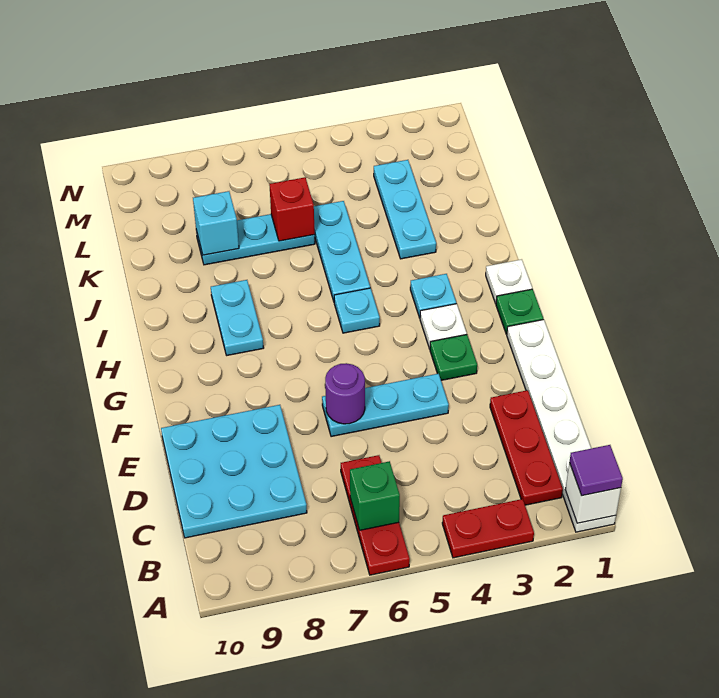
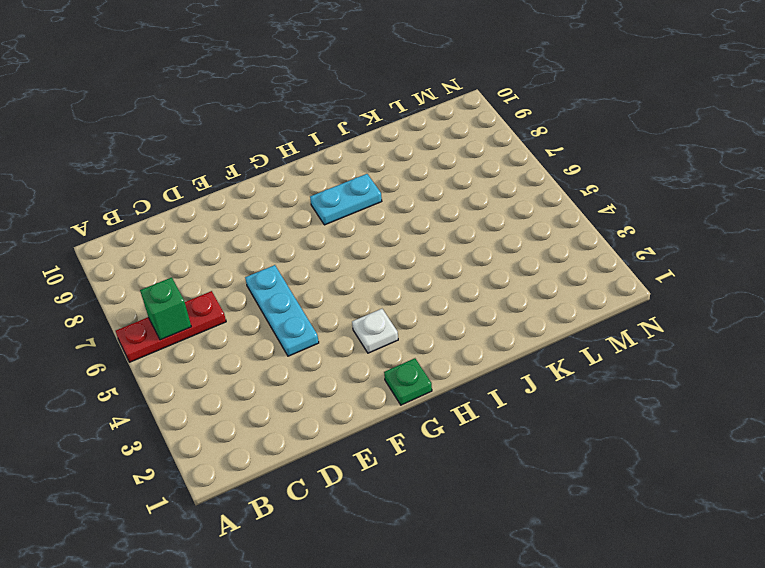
none -> white plate A1:F1 level 1
none -> red plate A3:A4 level 1
none -> red plate B2:D2 level 1

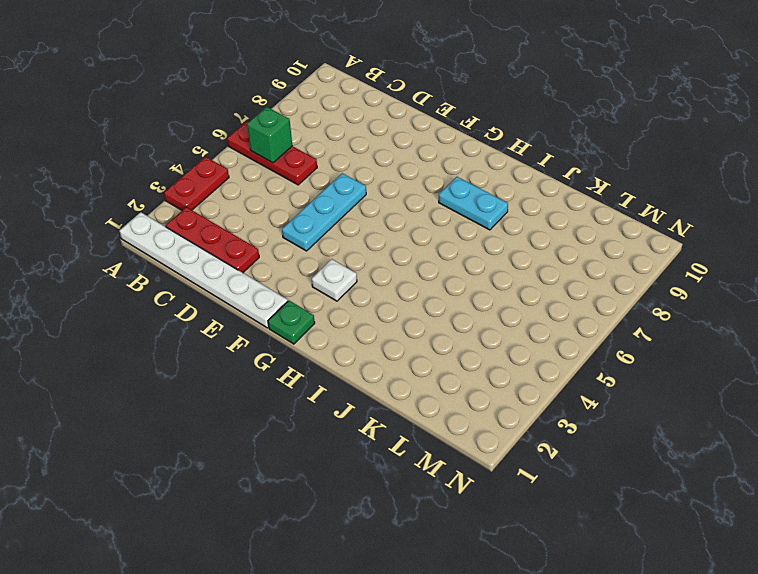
none -> cyan plate C8:E10 level 1
none -> green plate F3 level 1
none -> white plate H1 level 1

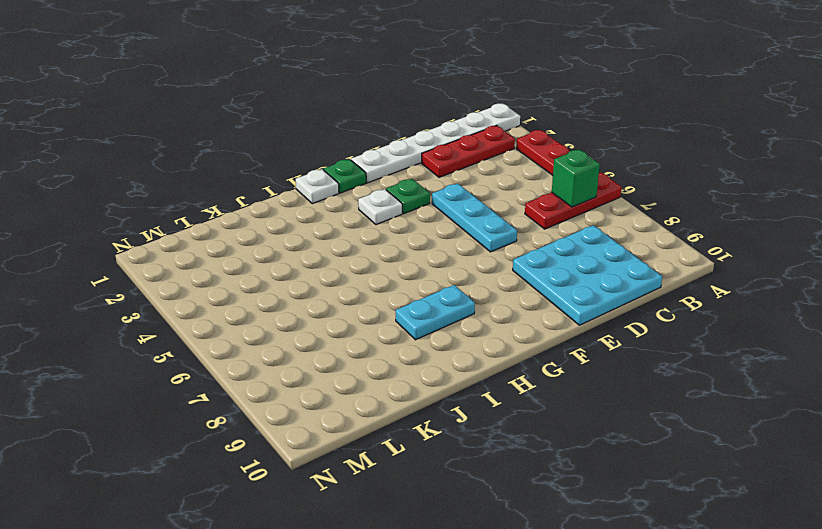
none -> cyan plate H3 level 1
none -> cyan plate H5 level 1
none -> cyan plate I5:K5 level 1

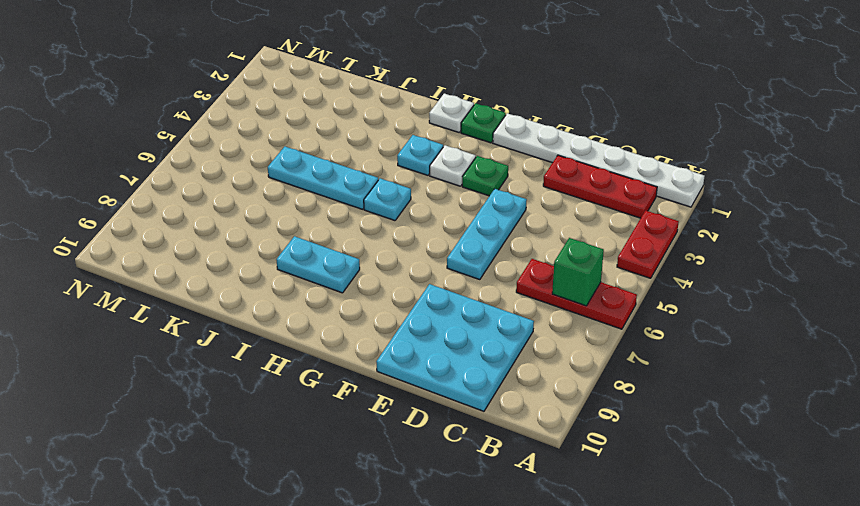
none -> cyan plate J3:L3 level 1
none -> cyan plate K6:K8 level 1
none -> white brick A1 level 2

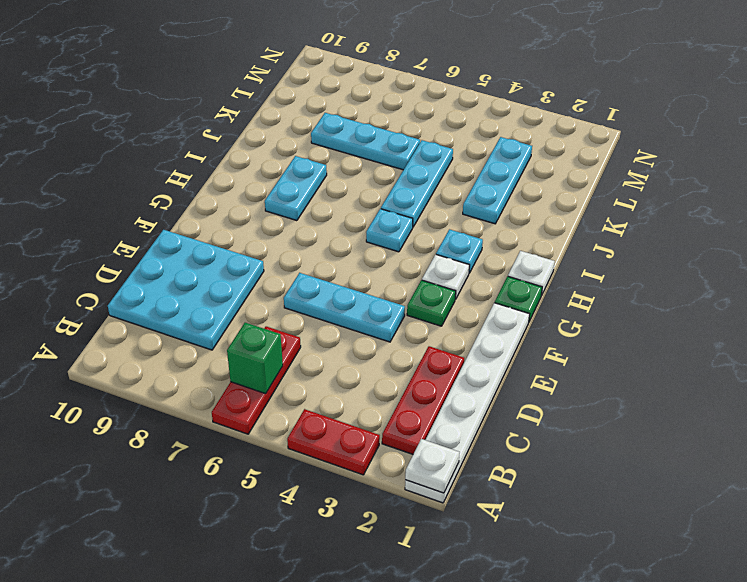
white plate A1 level 2 -> white brick A1 level 2
none -> purple round brick E6 level 2
none -> red brick K6 level 2
none -> cyan brick K8 level 2

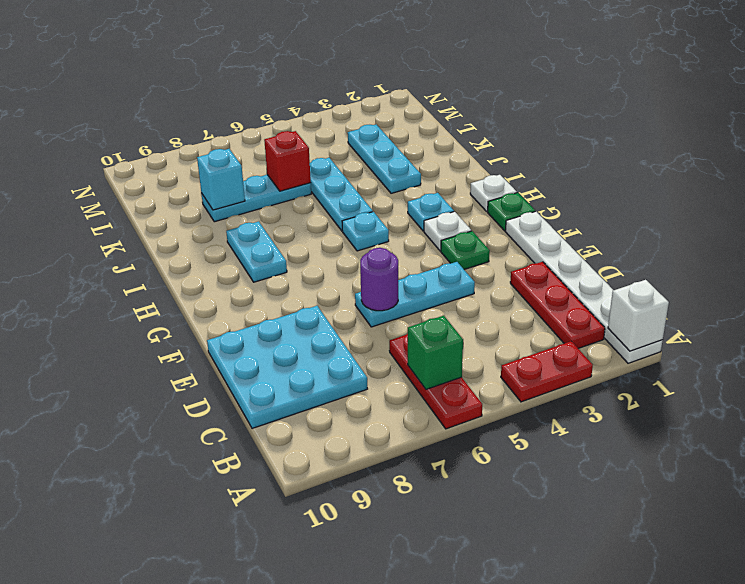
none -> purple tile A1 level 3

